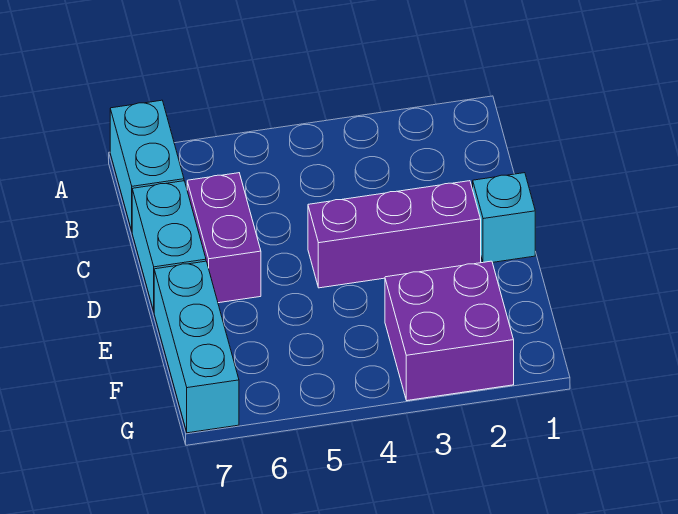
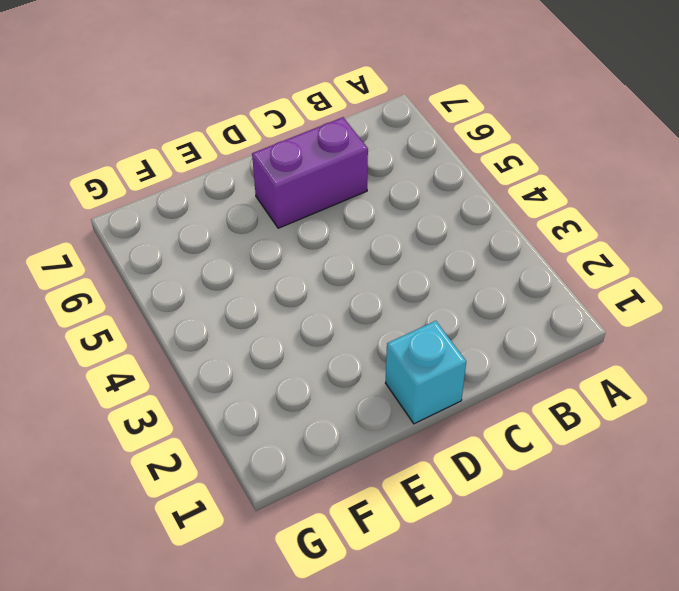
none -> cyan brick A7:B7 level 1
none -> cyan brick C7:D7 level 1

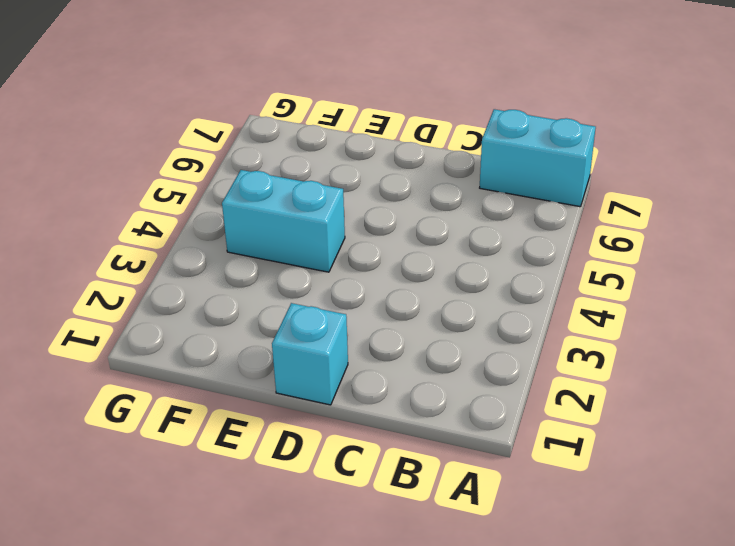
cyan brick E4:F4 level 1 -> cyan brick C7:D7 level 1
none -> purple brick C6:D6 level 1
none -> purple brick D2:D4 level 1

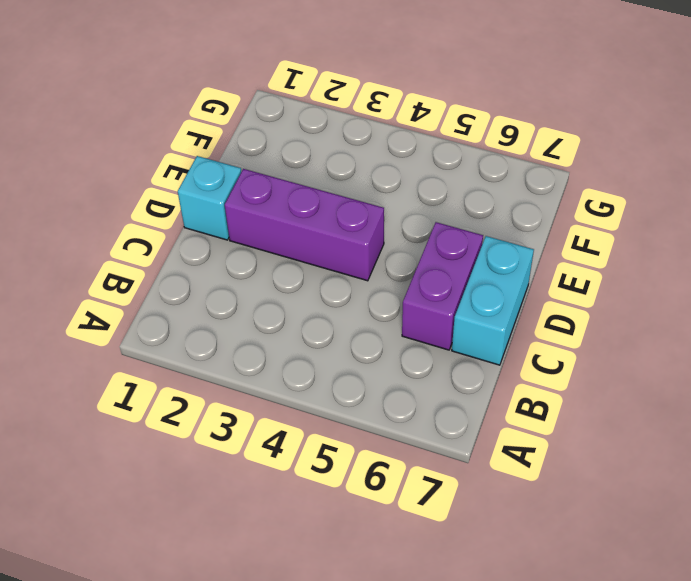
none -> cyan brick A7:B7 level 1
none -> cyan brick E7:G7 level 1

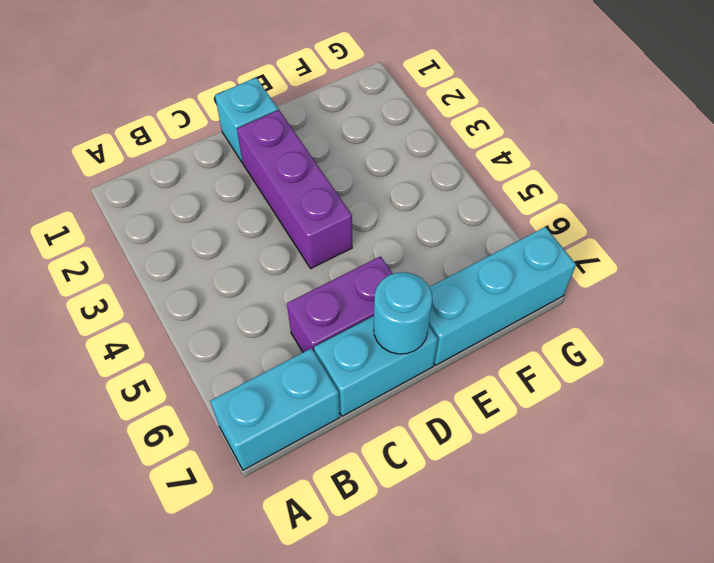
cyan round brick D7 level 2 -> none
none -> purple brick F2:G3 level 1

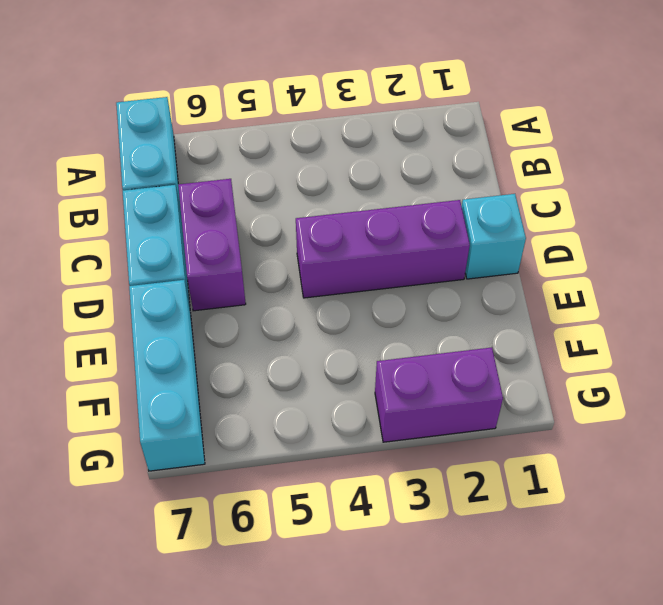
purple brick G2:G3 level 1 -> purple brick F2:G3 level 1

